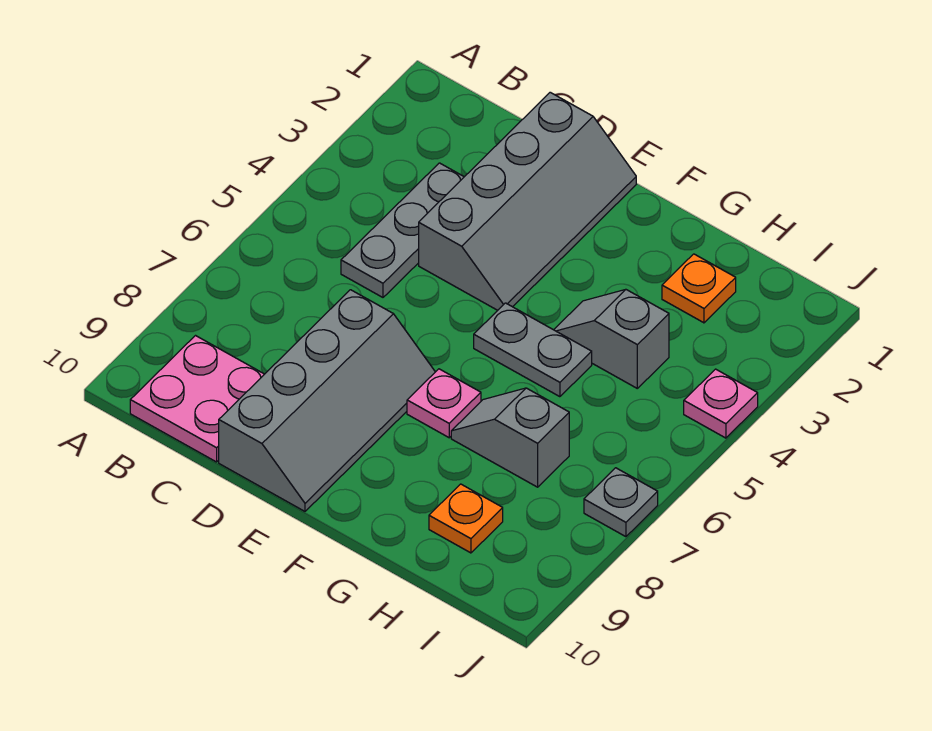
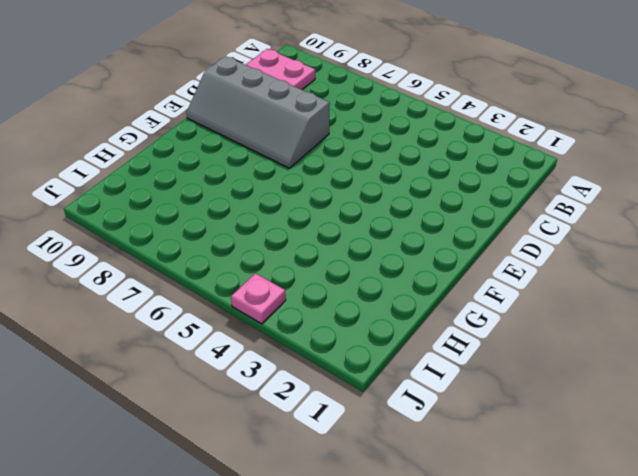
none -> grey plate C3:C5 level 1
none -> grey slope D1:E4 level 1 top D
none -> grey plate F5:G5 level 1

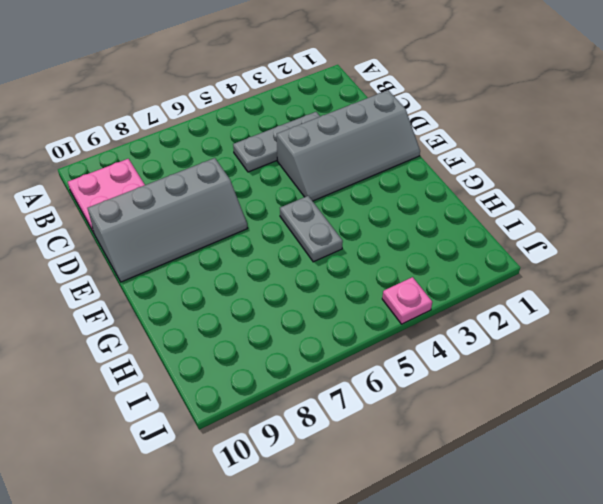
none -> pink plate F7 level 1
none -> grey slope G4:H4 level 1 top H
none -> grey slope G7:H7 level 1 top H

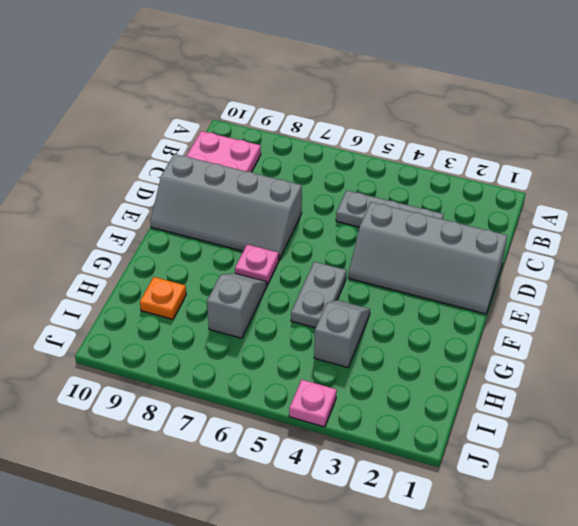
none -> orange plate H2 level 1
none -> grey plate J7 level 1

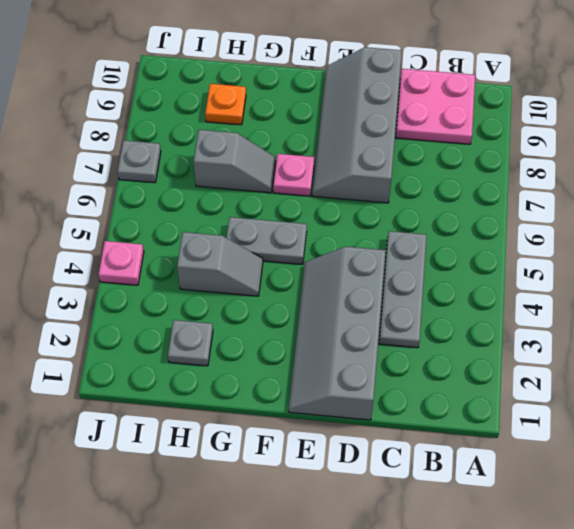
grey plate H2 level 1 -> orange plate H2 level 1

